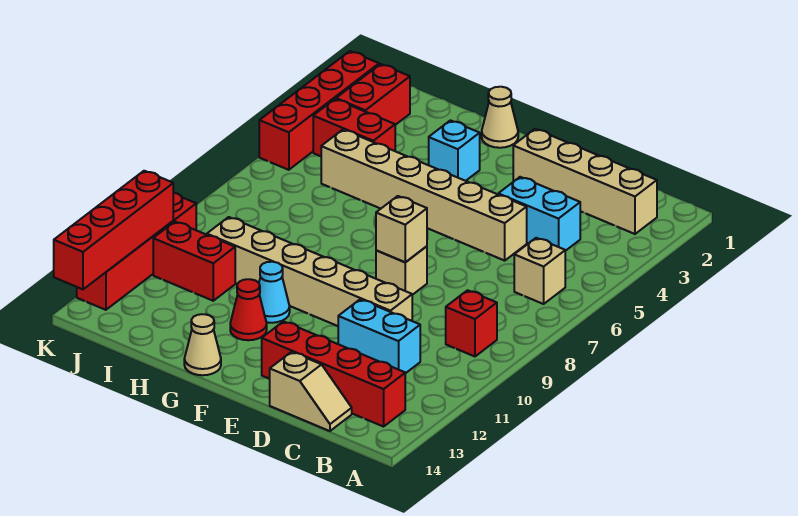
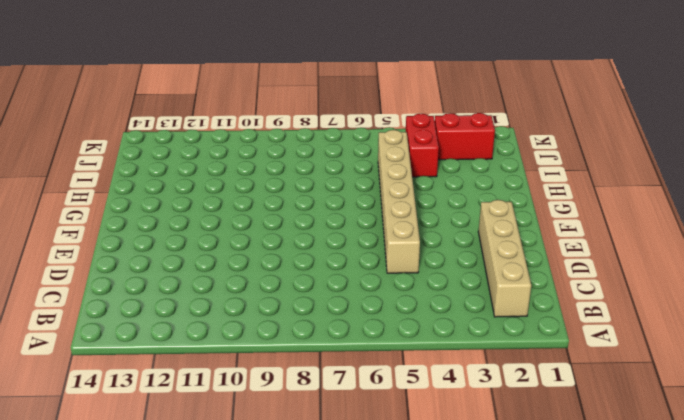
none -> tan brick B6 level 1
none -> red brick B9 level 1
none -> red brick B13:E13 level 1

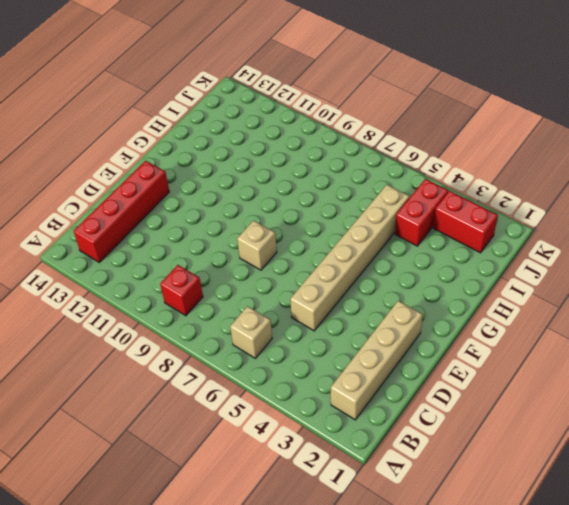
none -> cyan brick C4:D4 level 1
none -> cyan brick C11:D11 level 1
none -> tan slope C14:D14 level 1 top D

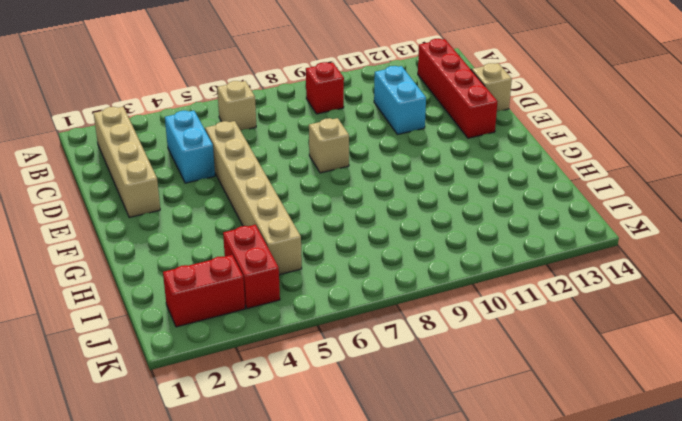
none -> tan brick D10:I10 level 1
none -> tan cone G1 level 1
none -> cyan brick G3 level 1

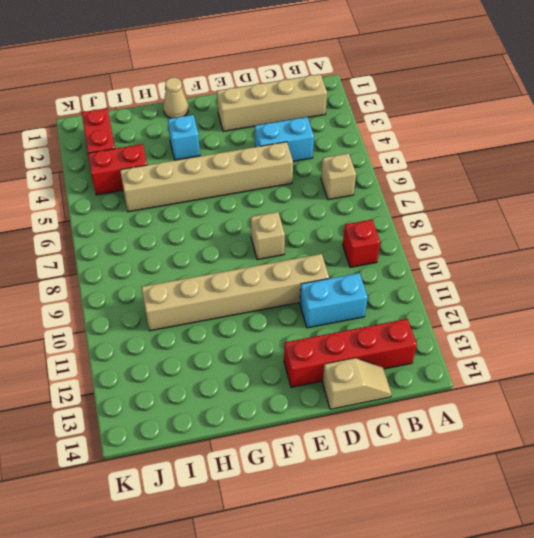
none -> cyan cone G11 level 1
none -> red cone G12 level 1
none -> tan cone G14 level 1

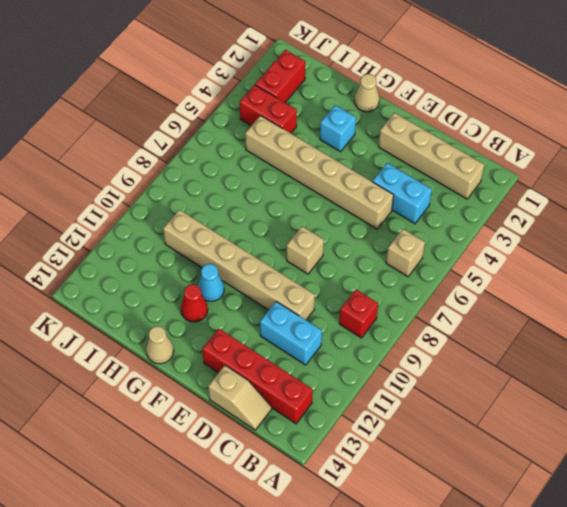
none -> red brick I11:J11 level 1
none -> red brick K2:K5 level 1
none -> red brick K10:K13 level 1

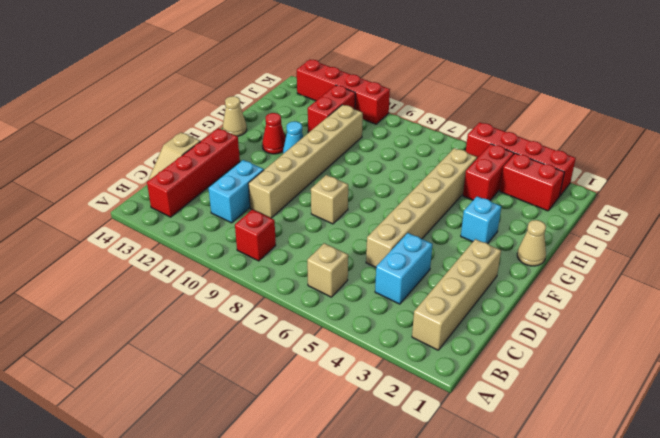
none -> tan brick E8 level 2
none -> red brick K11:K14 level 2

